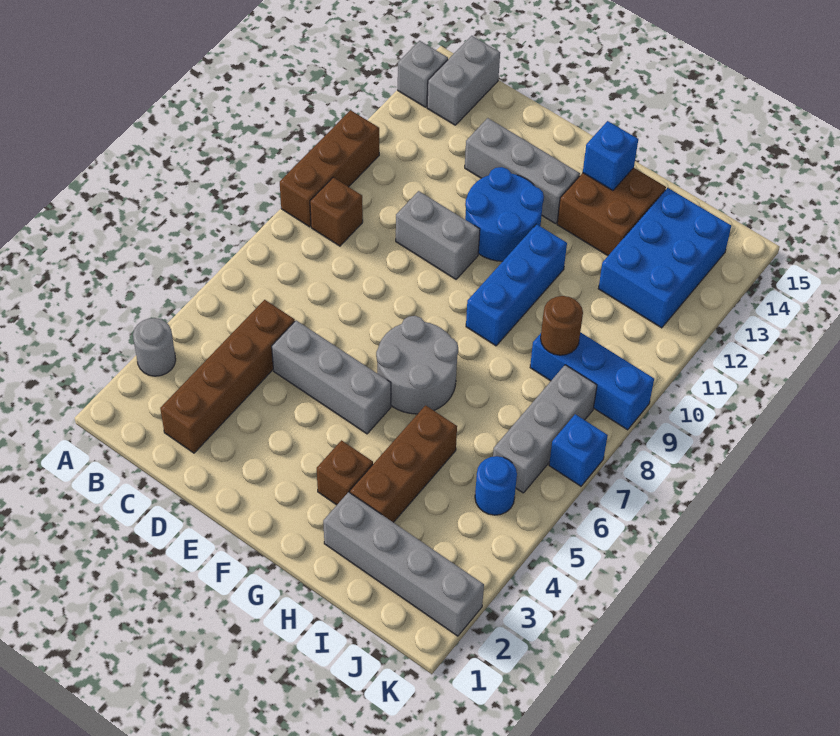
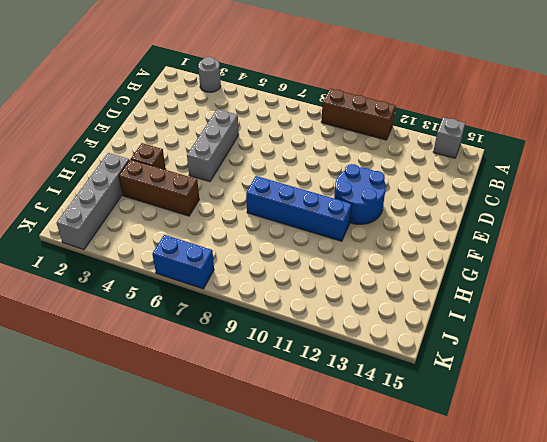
blue brick G8:G11 level 1 -> blue brick G9:G11 level 1
blue brick K6:K7 level 1 -> blue brick K7 level 1
none -> brown brick B9 level 1
none -> grey brick B14:B15 level 1
none -> brown brick C2:C5 level 1

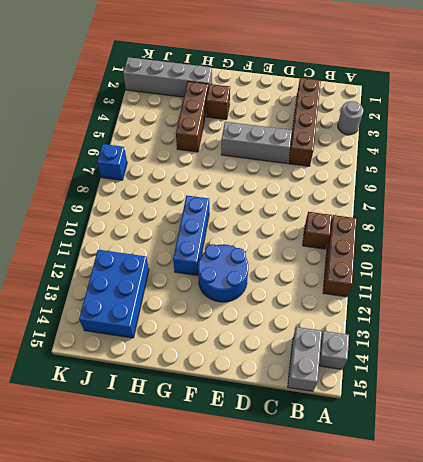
none -> grey brick D10:E10 level 1
none -> grey brick D13:F13 level 1
none -> grey round brick F6:G7 level 1

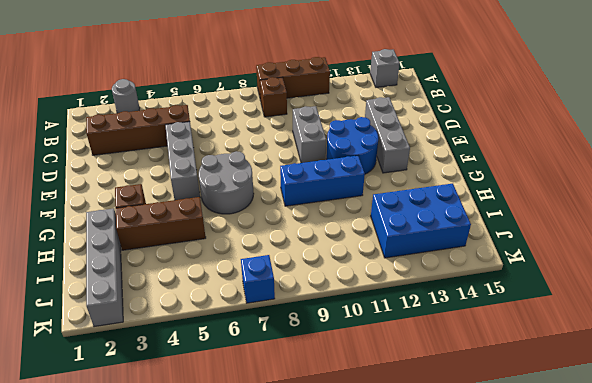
none -> grey brick B14:B15 level 1
none -> brown brick G13:H14 level 1
none -> blue brick I9:K9 level 1

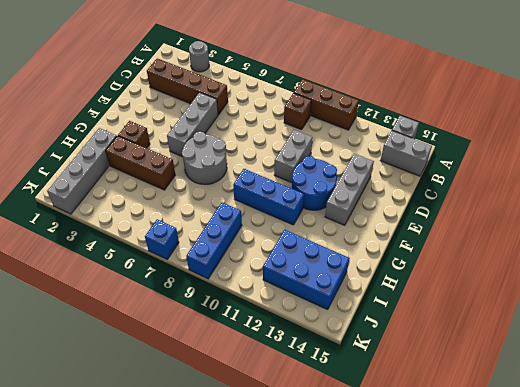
none -> brown brick G13:H14 level 1
none -> blue round brick J5 level 1
none -> grey brick J6:J8 level 1

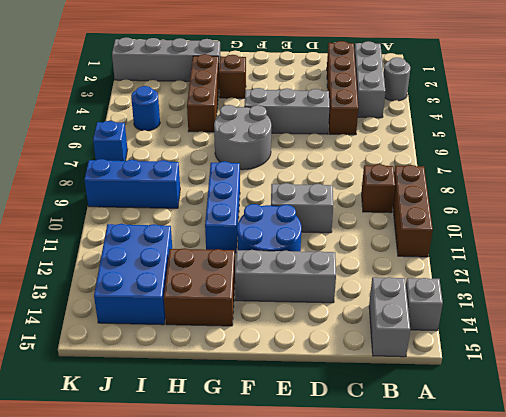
grey brick B2:B4 level 1 -> grey brick J6:J8 level 1
none -> blue brick G14 level 2
none -> brown round brick I9 level 2

